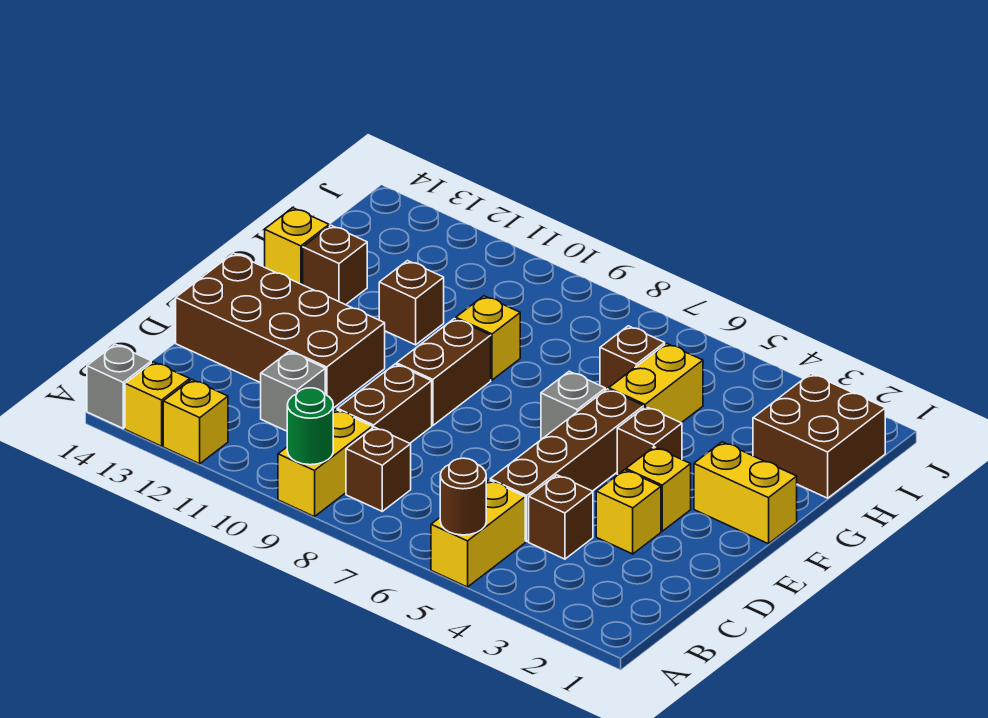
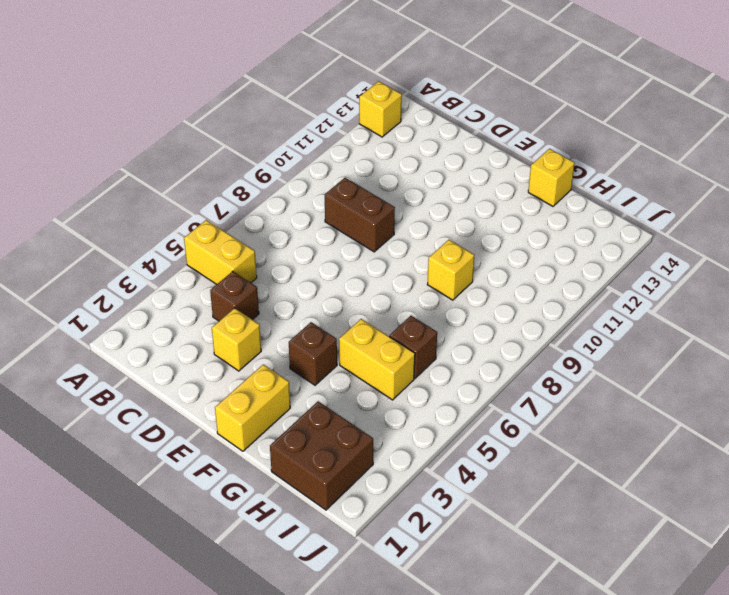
none -> yellow brick A9:B9 level 1
none -> yellow brick A12 level 1
none -> grey brick A14 level 1

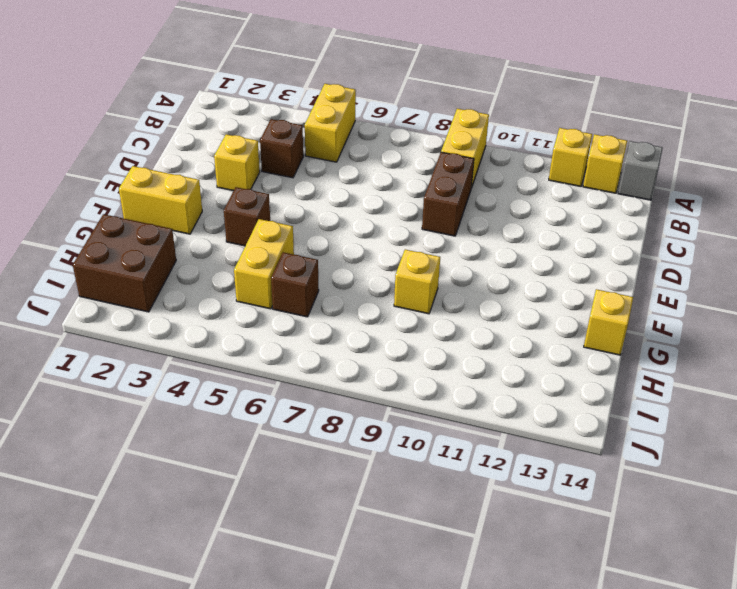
none -> brown brick B8 level 1
none -> brown brick C5:F5 level 1
none -> grey brick C11 level 1

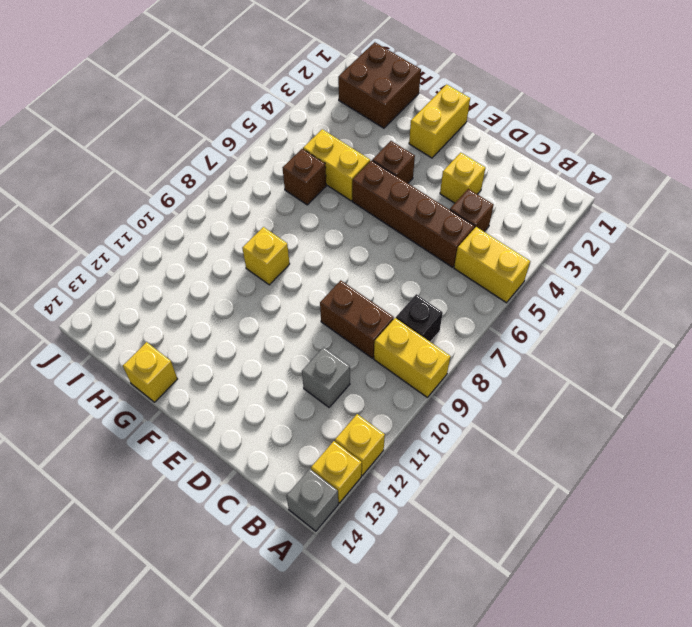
black brick B8 level 1 -> brown brick B8 level 1
none -> brown brick D11:E14 level 1
none -> yellow brick E3 level 1
none -> brown brick E9:F9 level 1

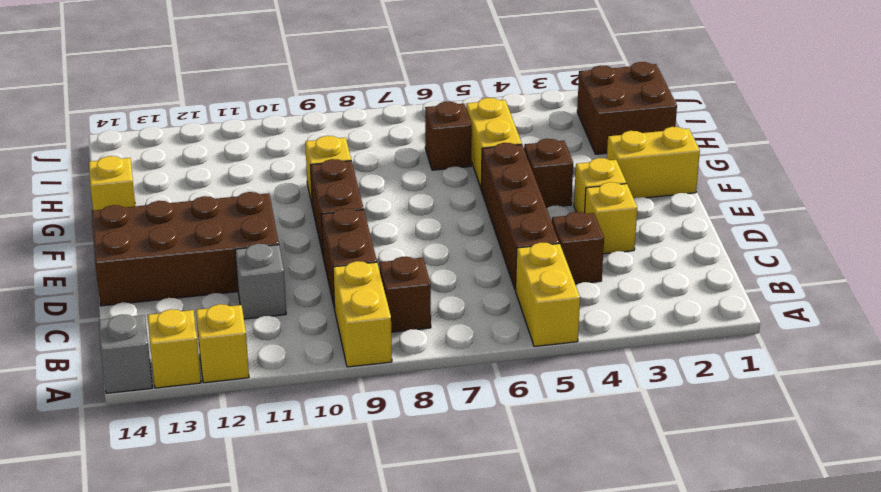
none -> grey brick F6 level 1
none -> brown brick G11 level 1
none -> brown brick G13 level 1

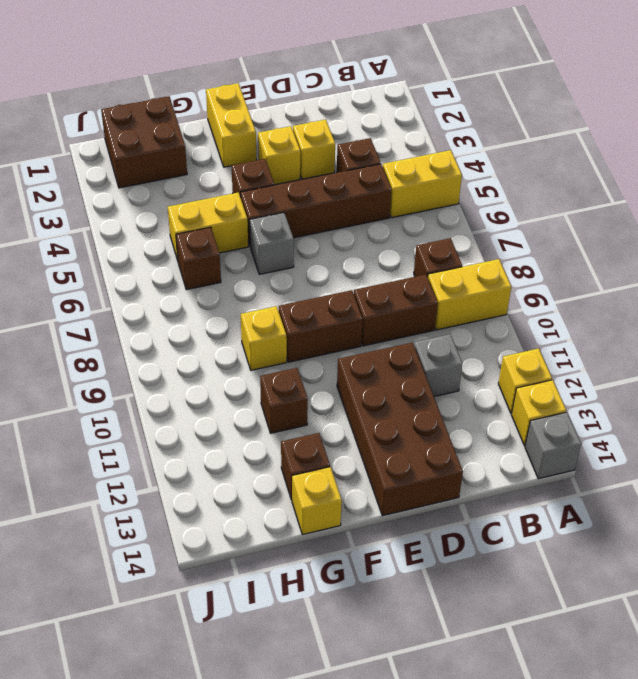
none -> brown round brick A5 level 2
none -> green round brick A9 level 2

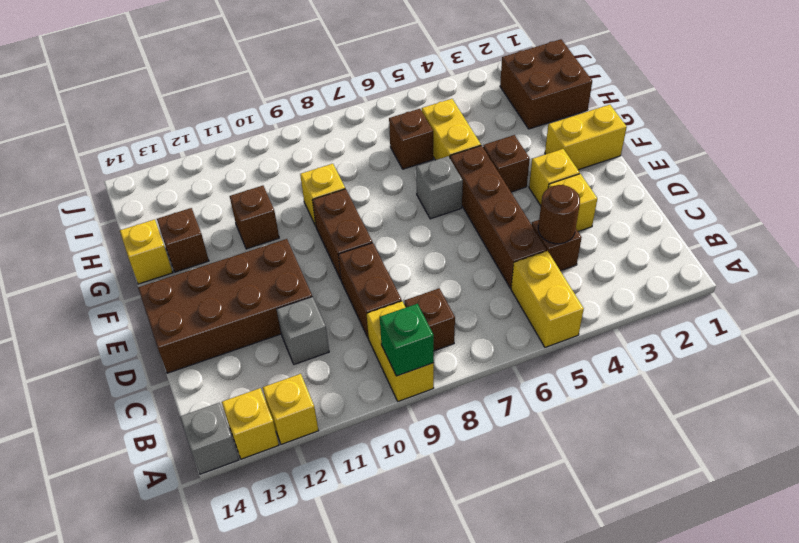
green brick A9 level 2 -> green round brick A9 level 2
brown round brick C4 level 2 -> brown round brick A5 level 2

